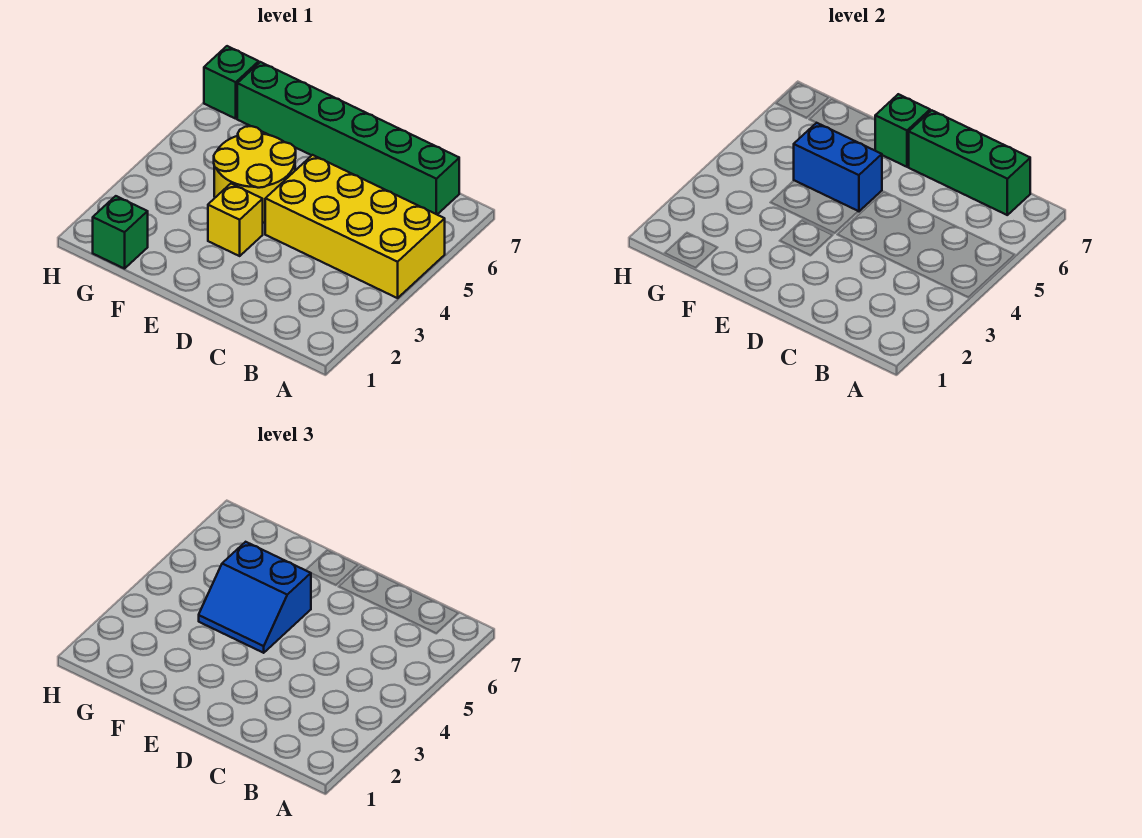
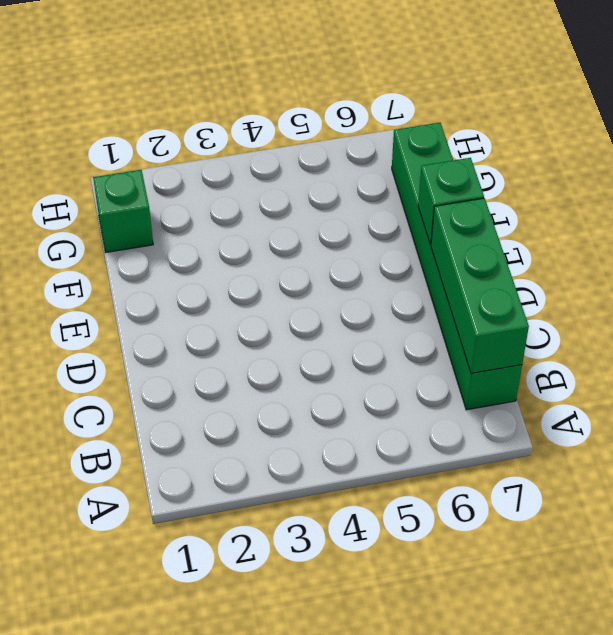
none -> yellow brick A4:D5 level 1
none -> yellow brick E3 level 1

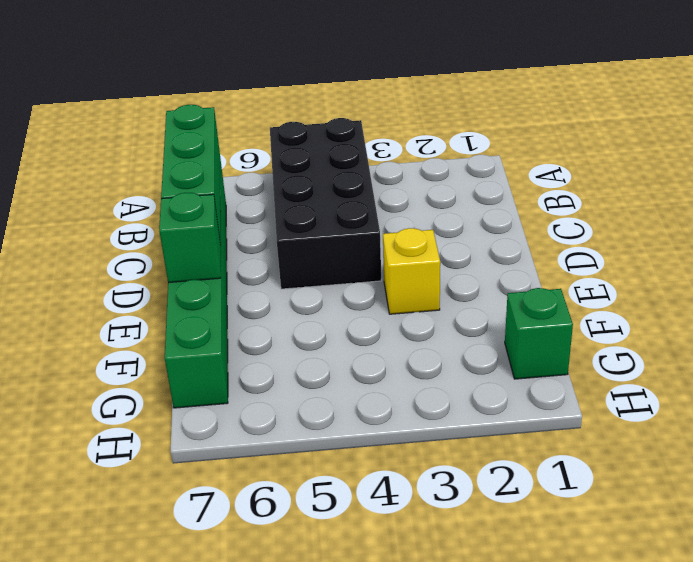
black brick A4:D5 level 1 -> yellow brick A4:D5 level 1
none -> yellow round brick E4:F5 level 1
none -> green brick H7 level 1

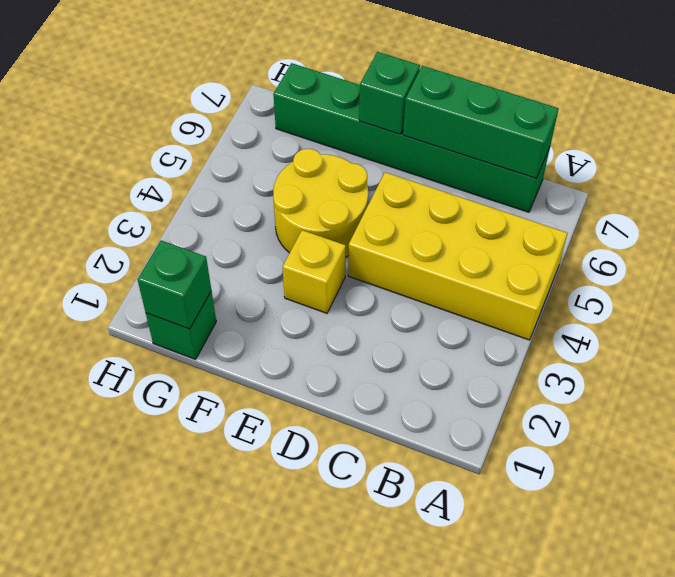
green brick G1 level 2 -> green brick H7 level 1
none -> blue brick E5:F5 level 2
none -> blue slope E4:F5 level 3 top 5

